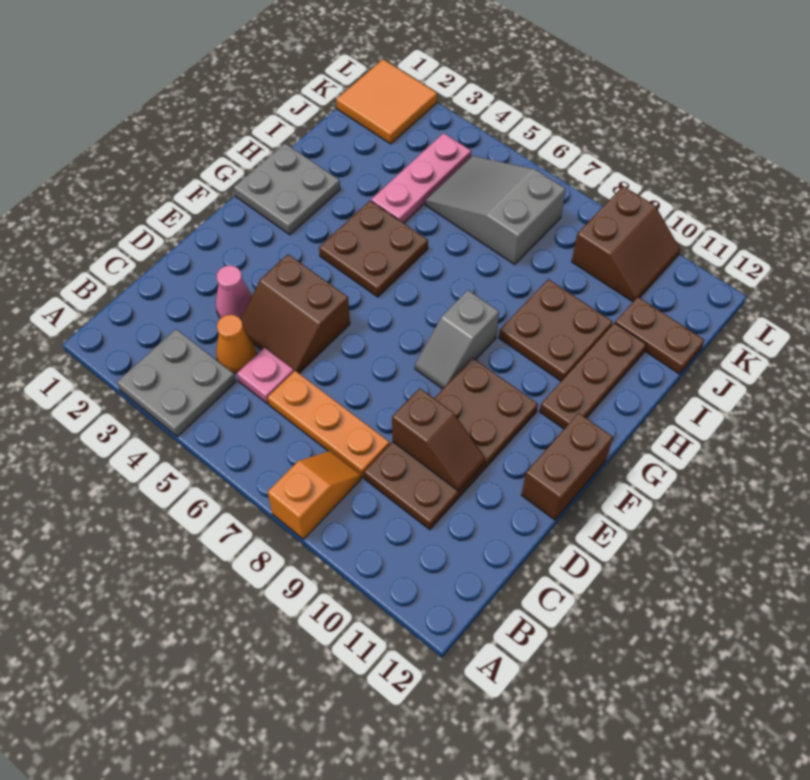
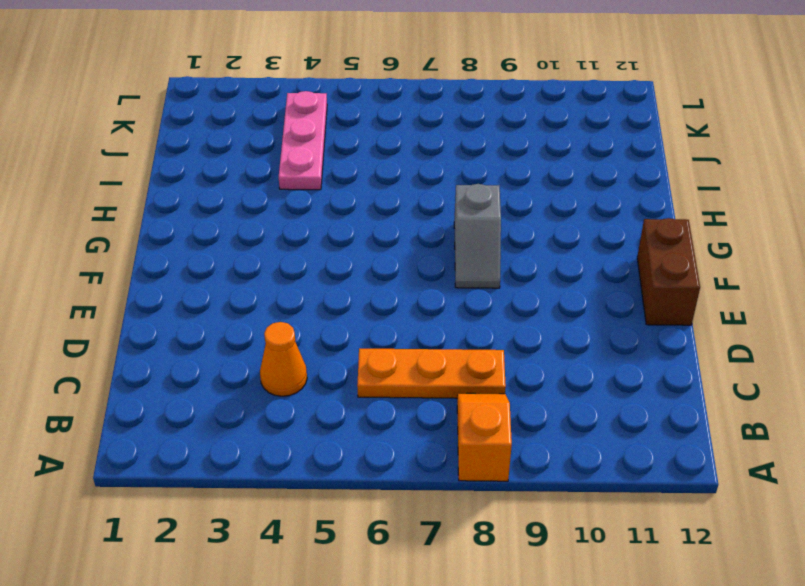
none -> grey plate A3:B4 level 1
none -> pink plate C5 level 1
none -> brown plate C9:F10 level 1

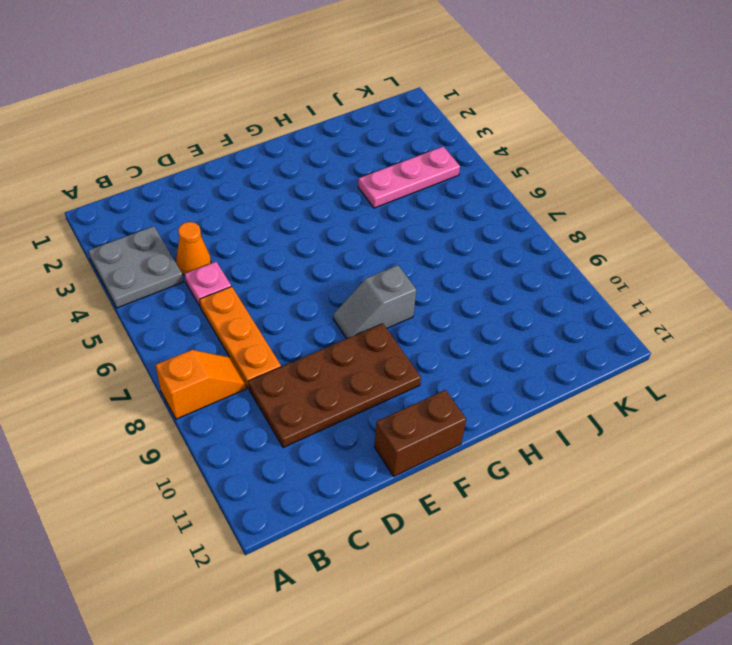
none -> pink cone D3 level 1
none -> brown slope D4:E5 level 1 top E
none -> grey plate G1:H2 level 1

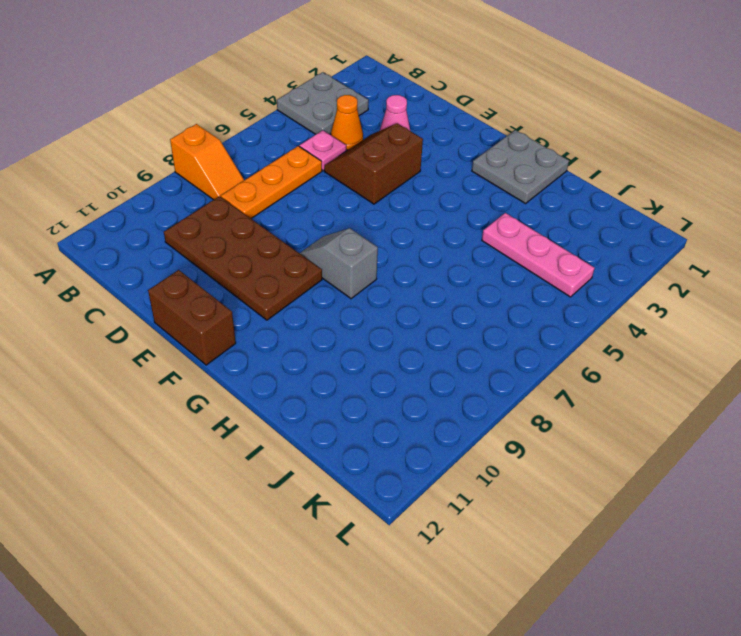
none -> brown plate G4:H5 level 1
none -> brown plate G11:I11 level 1
none -> brown plate H9:I10 level 1

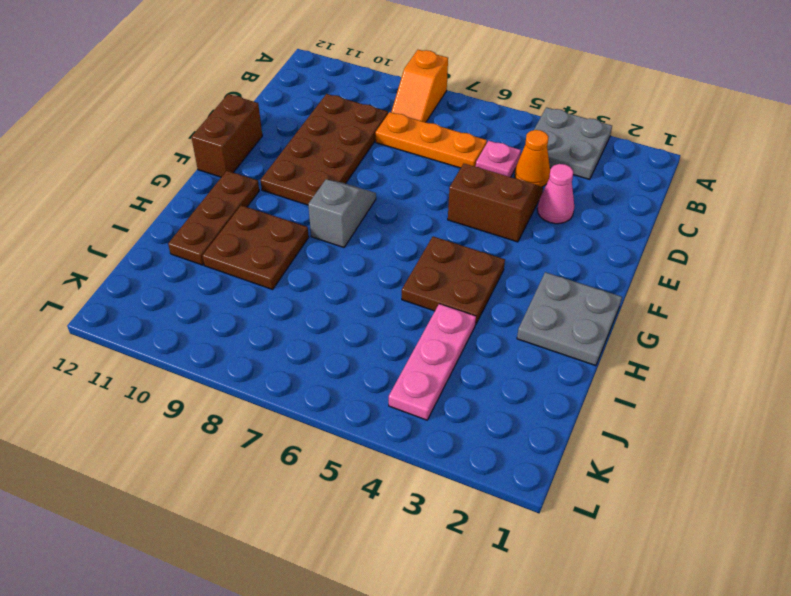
none -> grey slope J5:K7 level 1 top 7
none -> brown plate J11:J12 level 1
none -> orange tile K1:L2 level 1

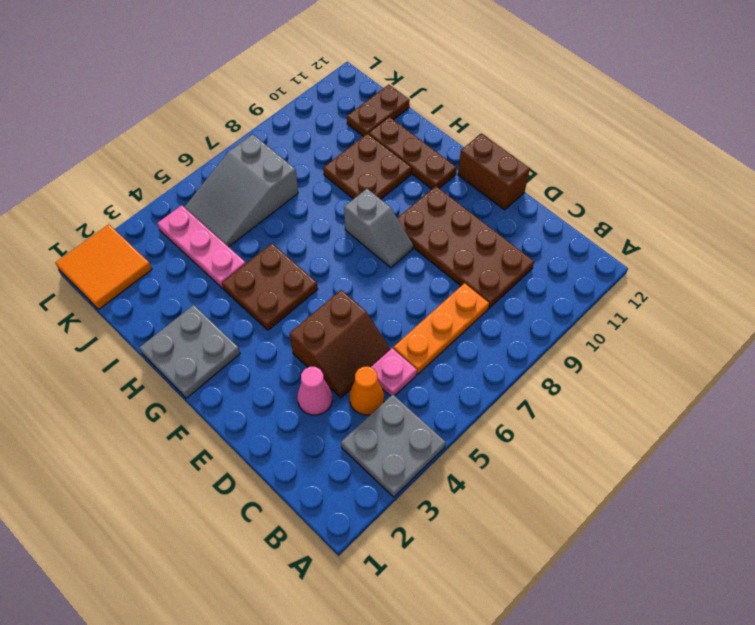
none -> orange slope A8:B8 level 1 top A
none -> brown slope K9:L10 level 1 top 9
none -> brown slope D9:D10 level 2 top 9

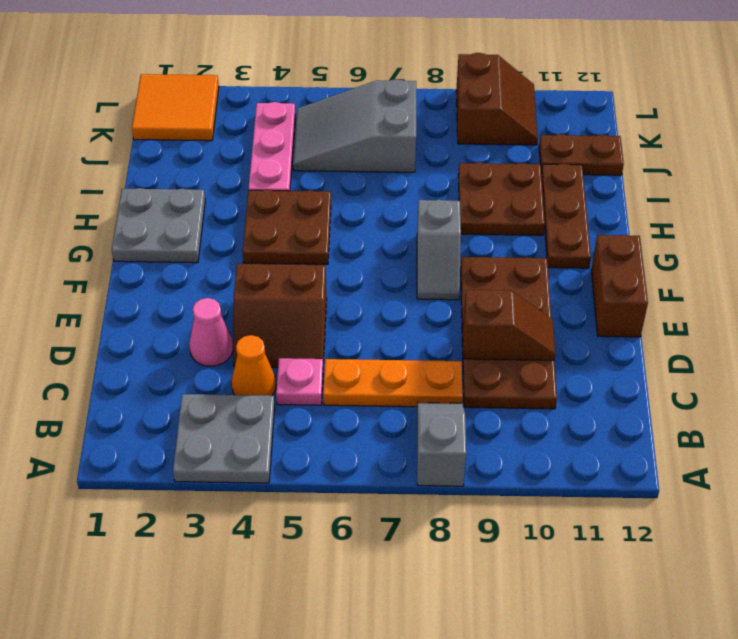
grey slope A8:B8 level 1 top A -> orange slope A8:B8 level 1 top A

